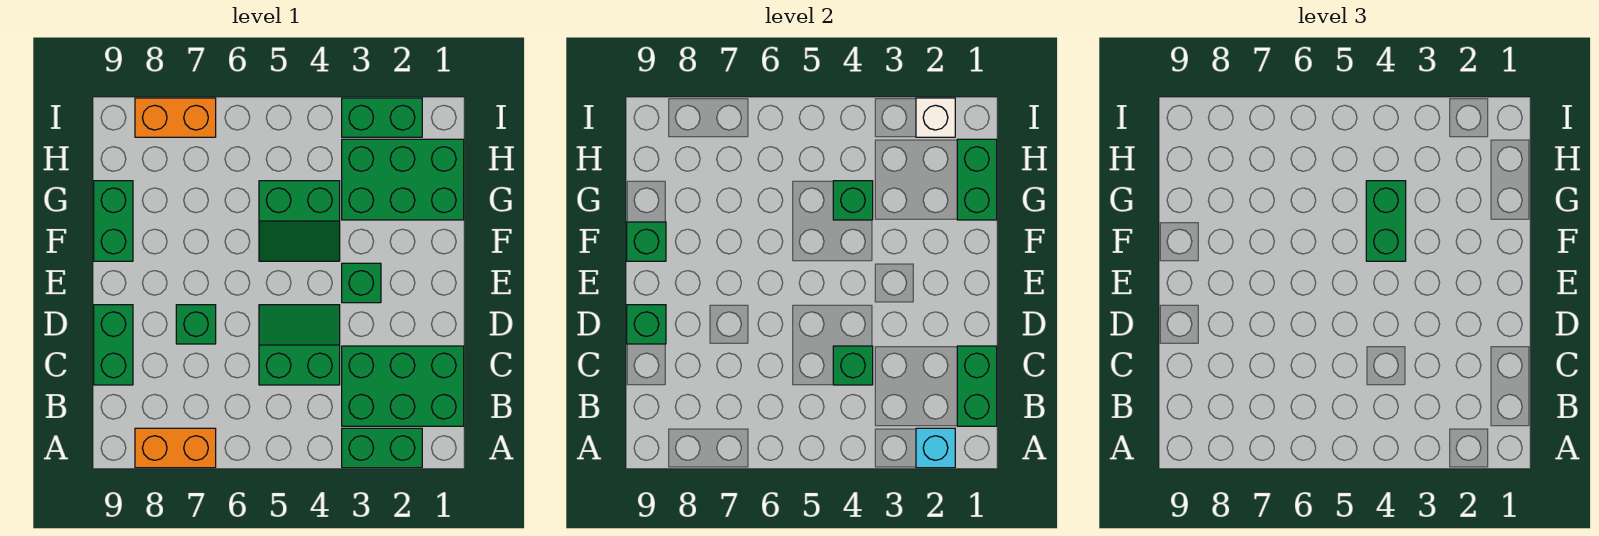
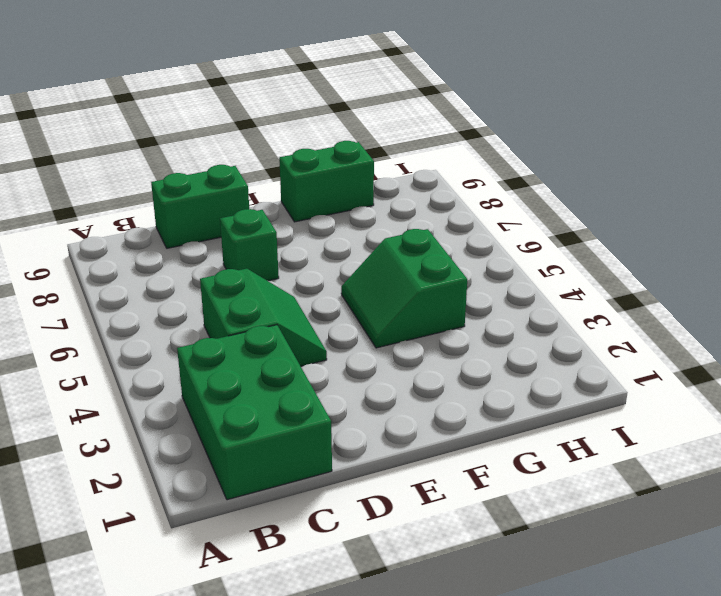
none -> green brick A2:A3 level 1
none -> orange brick A7:A8 level 1
none -> green brick E3 level 1

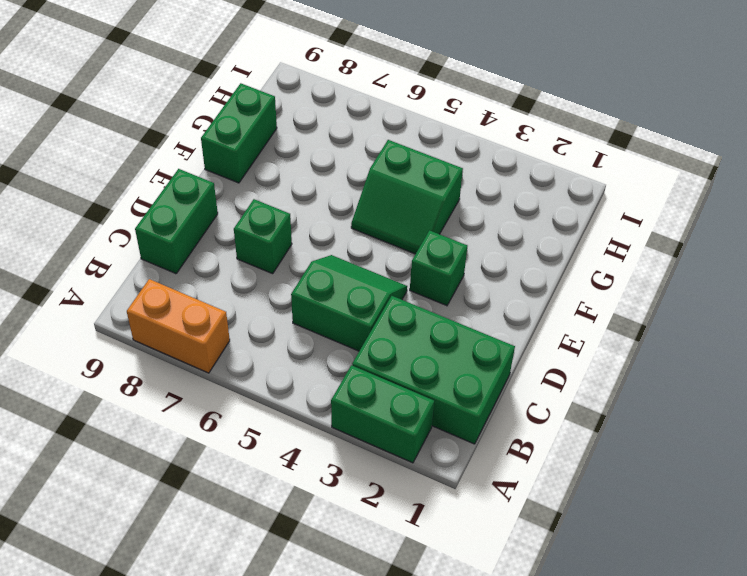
none -> green brick G1:H3 level 1
none -> green brick I2:I3 level 1
none -> orange brick I7:I8 level 1

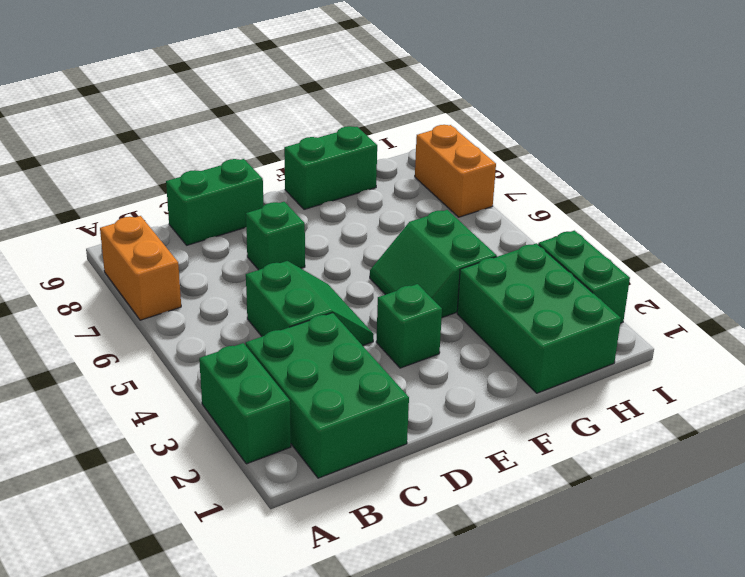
none -> cyan brick A2 level 2
none -> green brick B1:C1 level 2
none -> green brick C4 level 2

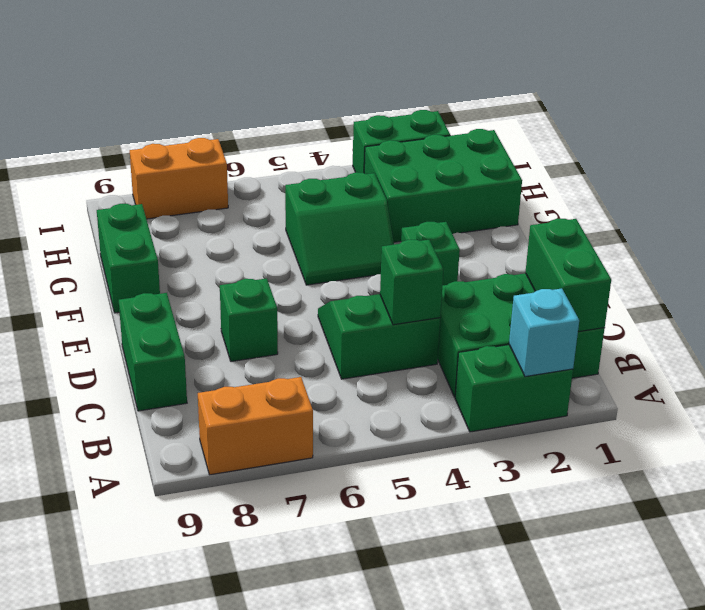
none -> green brick D9 level 2
none -> green brick F9 level 2
none -> green brick G1:H1 level 2

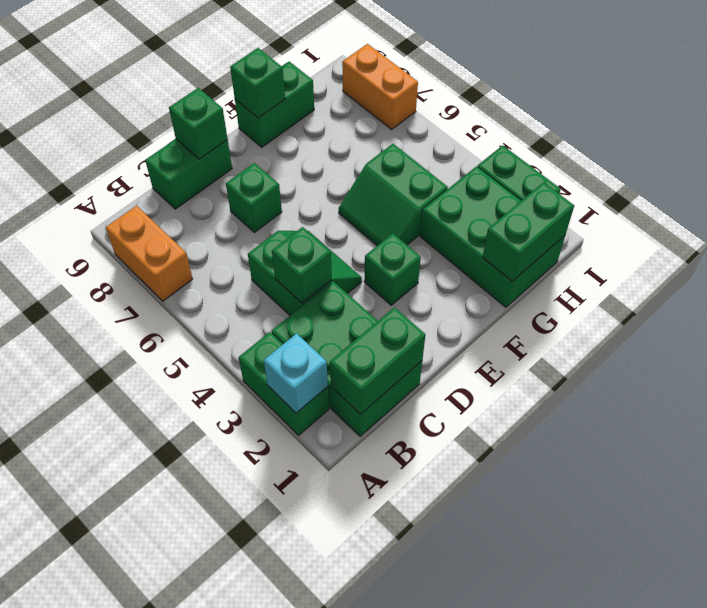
none -> green brick G4 level 2
none -> white brick I2 level 2
none -> green brick F4:G4 level 3

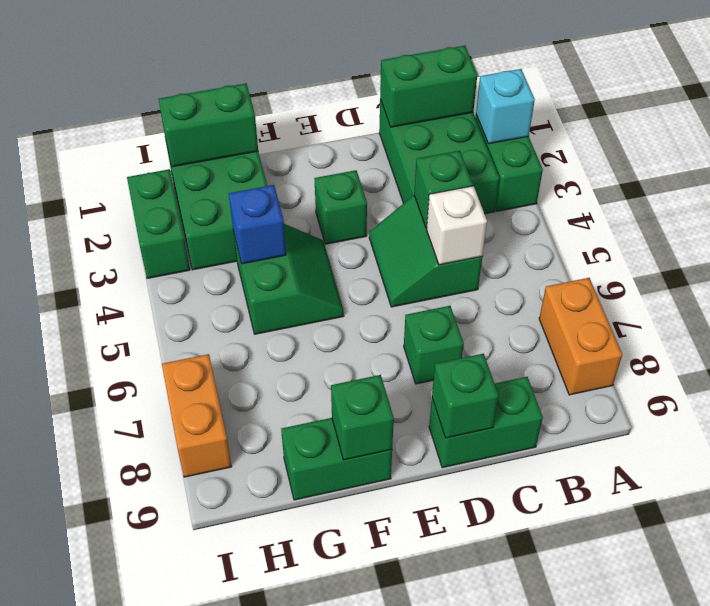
white brick C5 level 2 -> white brick I2 level 2
blue brick G4 level 2 -> green brick G4 level 2
none -> green brick F4:G4 level 3

